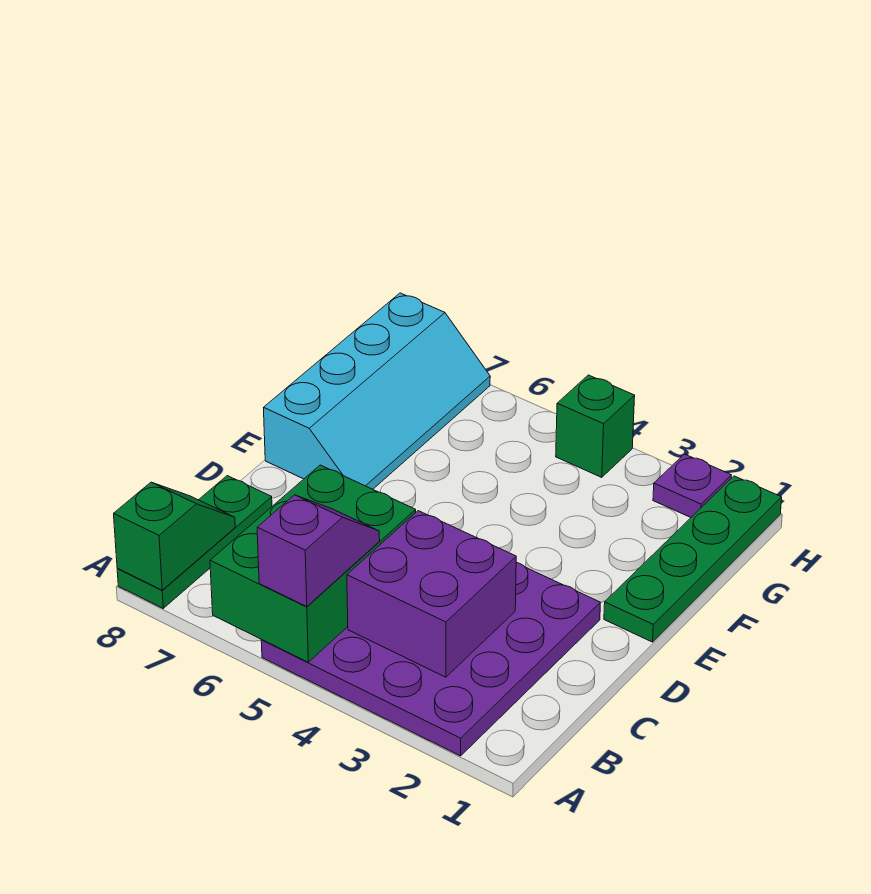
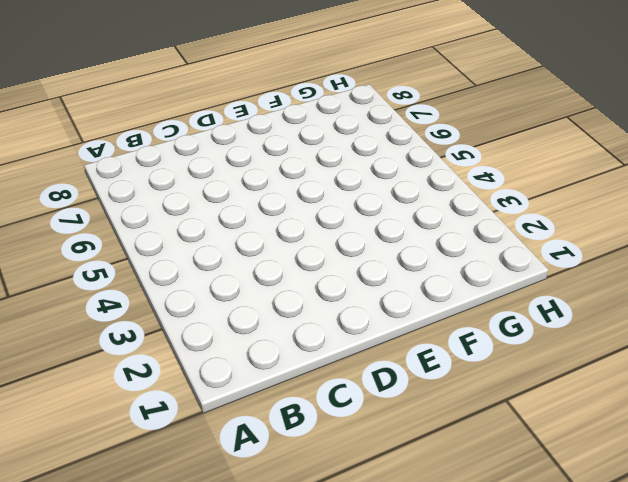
none -> purple plate A2:D5 level 1
none -> green plate A8:C8 level 1

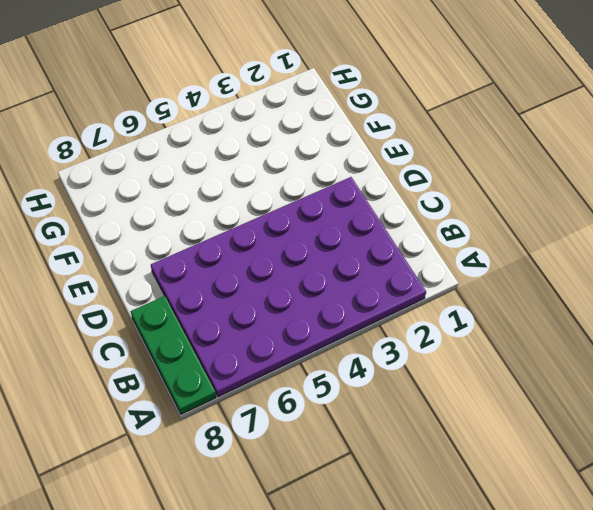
purple plate A2:D7 level 1 -> purple plate A2:D5 level 1
none -> green plate E1:H1 level 1
none -> cyan slope E7:H8 level 1 top 8

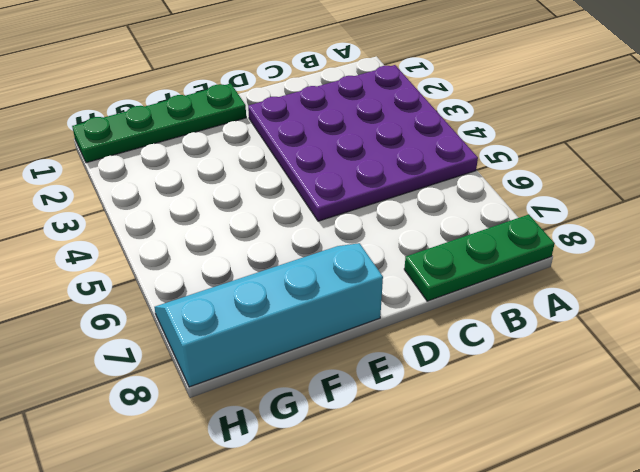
none -> purple plate H2 level 1
none -> green brick H4 level 1

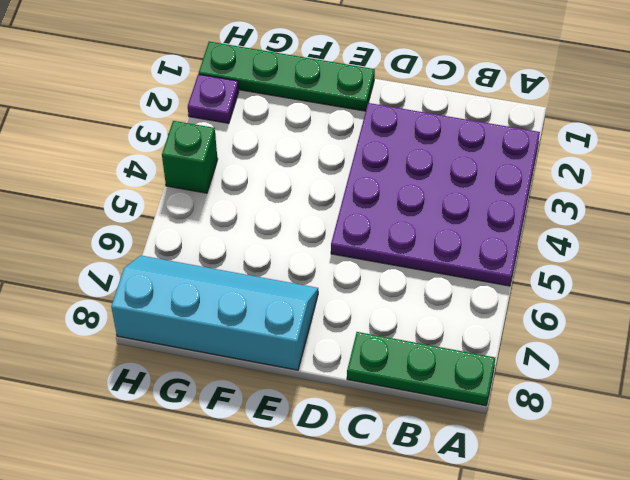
none -> green brick A5:C6 level 2
none -> green slope A8:B8 level 2 top A

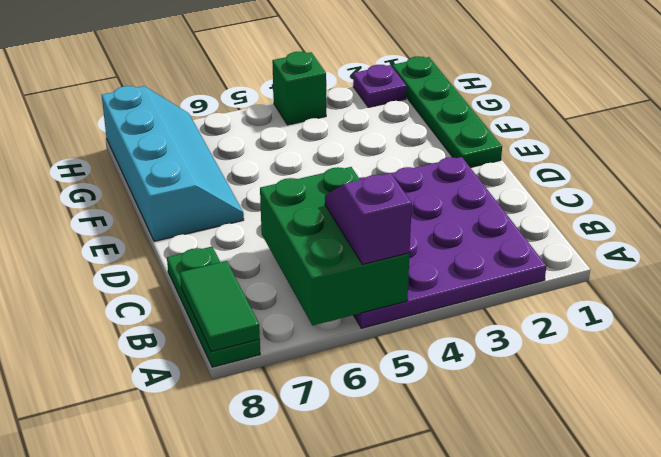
green tile A8:B8 level 2 -> green slope A8:B8 level 2 top A
none -> purple brick B3:C4 level 2

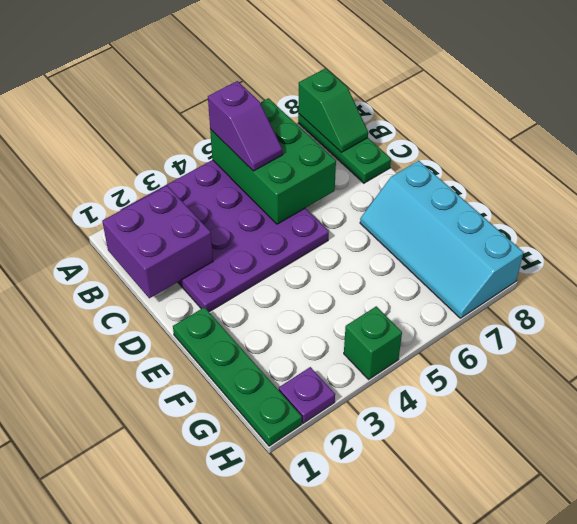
purple brick B1:C2 level 2 -> purple brick B3:C4 level 2

